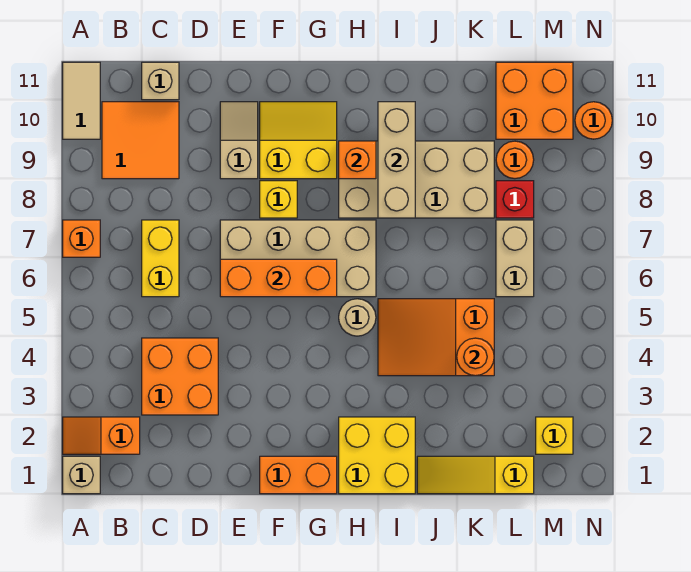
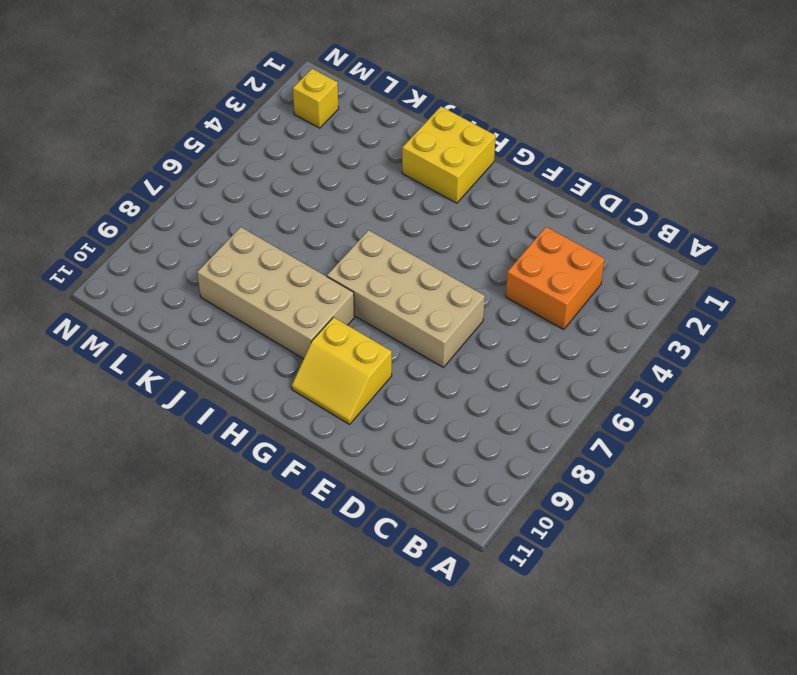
none -> tan brick A1 level 1
none -> orange slope A2:B2 level 1 top B
none -> orange brick A7 level 1

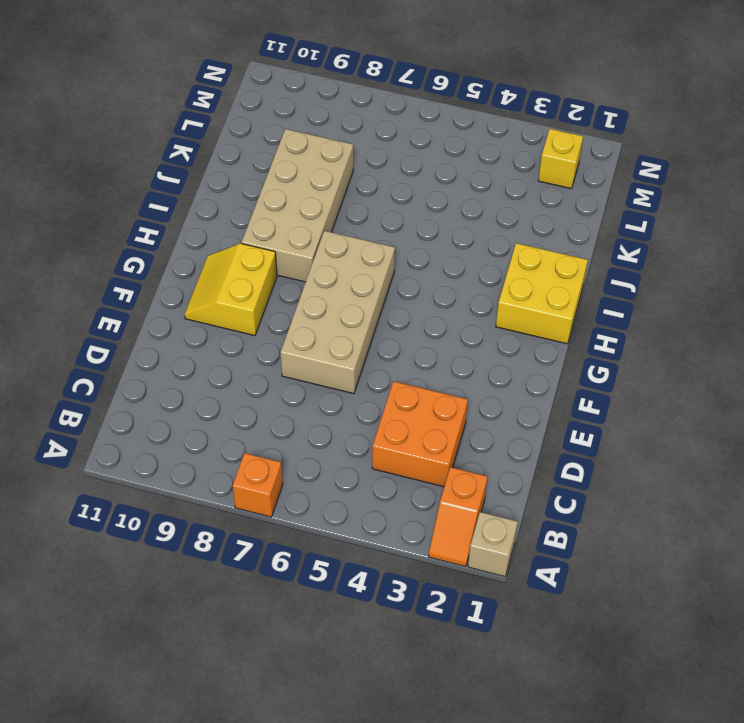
none -> tan tile A10:A11 level 1
none -> orange tile B9:C10 level 1
none -> yellow brick C6:C7 level 1

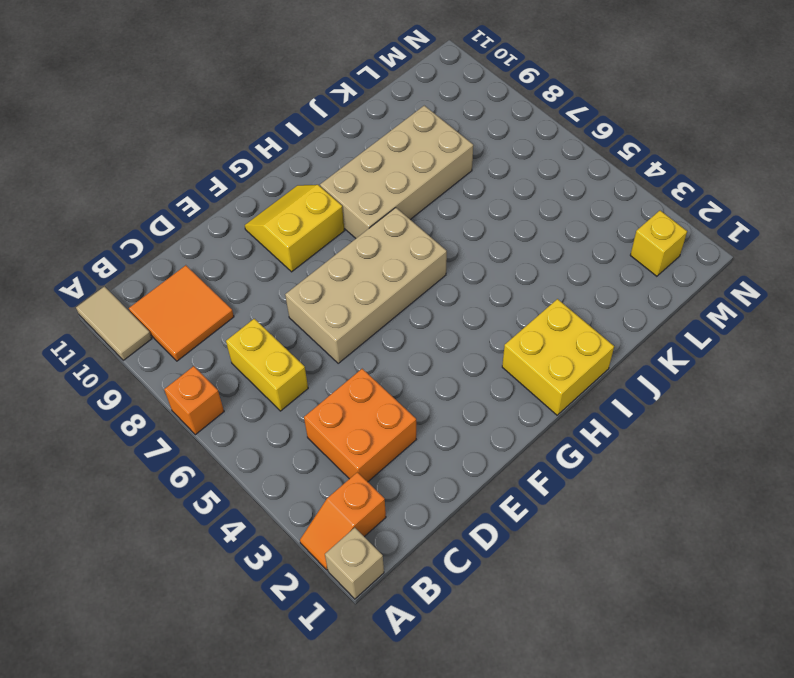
none -> tan brick C11 level 1
none -> tan slope E9:E10 level 1 top 9
none -> orange brick F1:G1 level 1

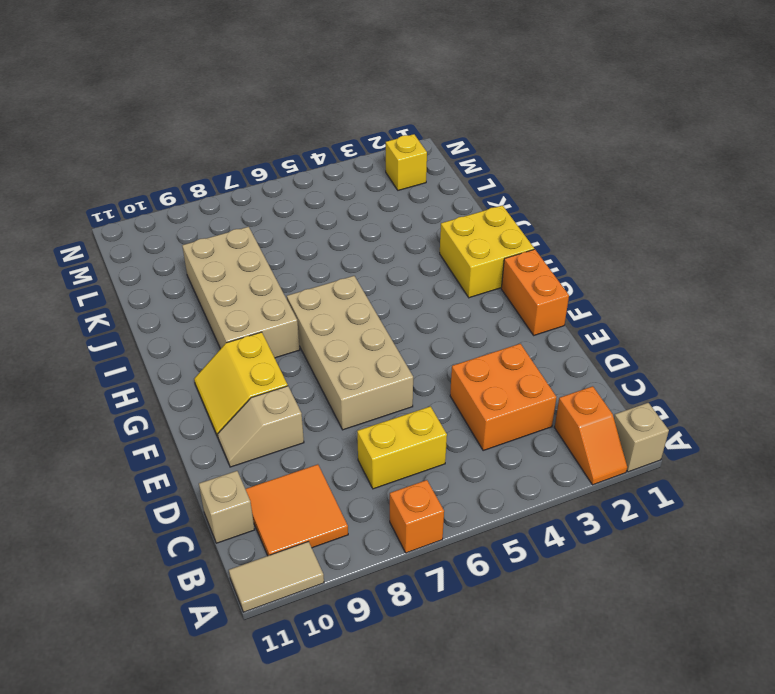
none -> yellow brick F8 level 1
none -> tan round brick H5 level 1
none -> orange slope I4:K5 level 1 top K

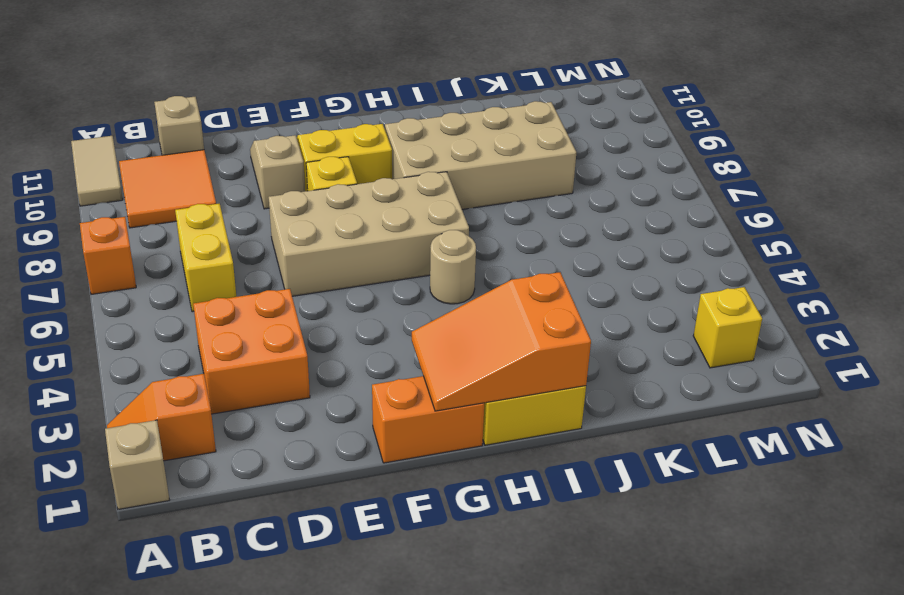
orange slope G1:I2 level 2 top I -> orange slope I4:K5 level 1 top K
none -> yellow slope J1:L1 level 1 top L
none -> tan brick L6:L7 level 1
none -> red brick L8 level 1

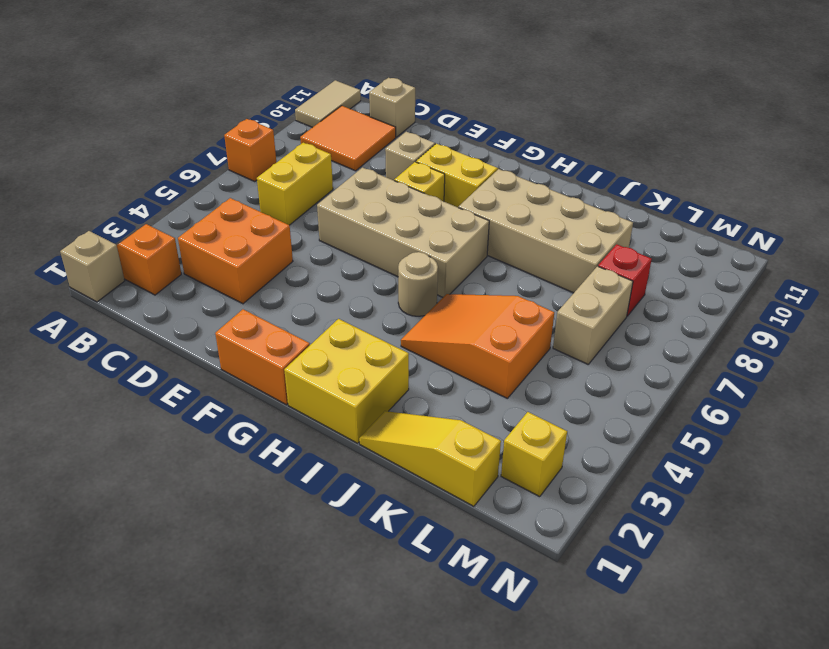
none -> orange round brick L9 level 1
none -> orange brick L10:M11 level 1
none -> orange round brick N10 level 1

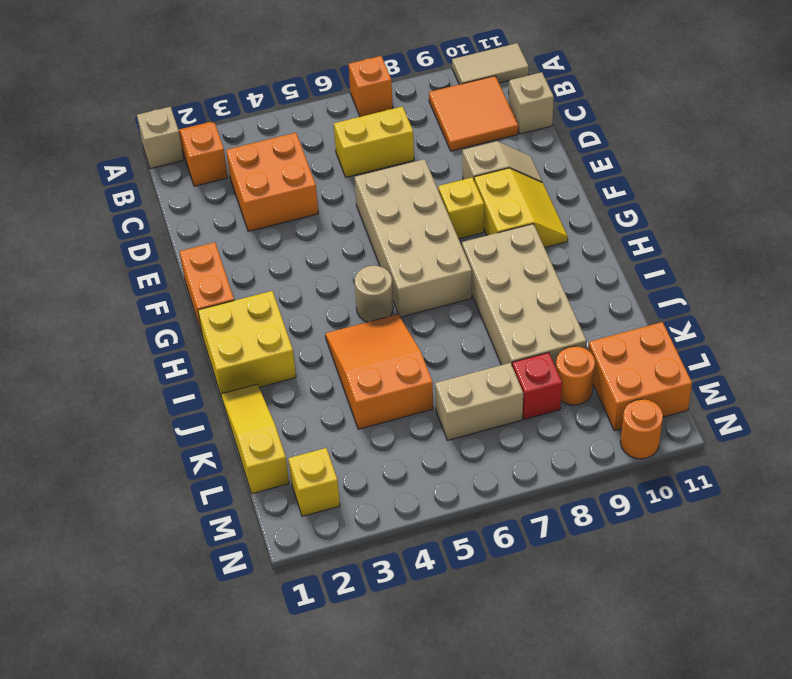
none -> orange brick E6:G6 level 2
none -> orange brick H9 level 2
none -> tan brick I8:I10 level 2

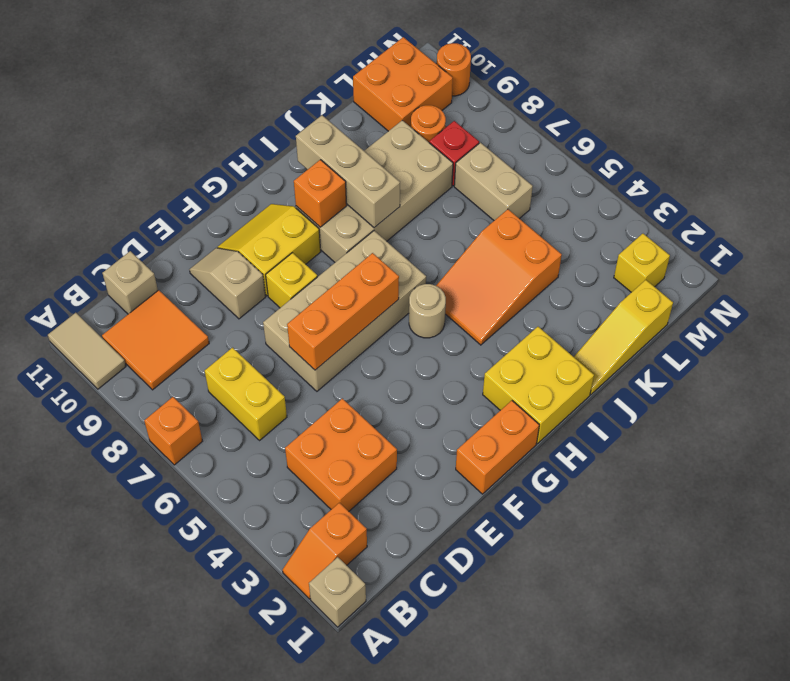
none -> orange round brick K4 level 2

